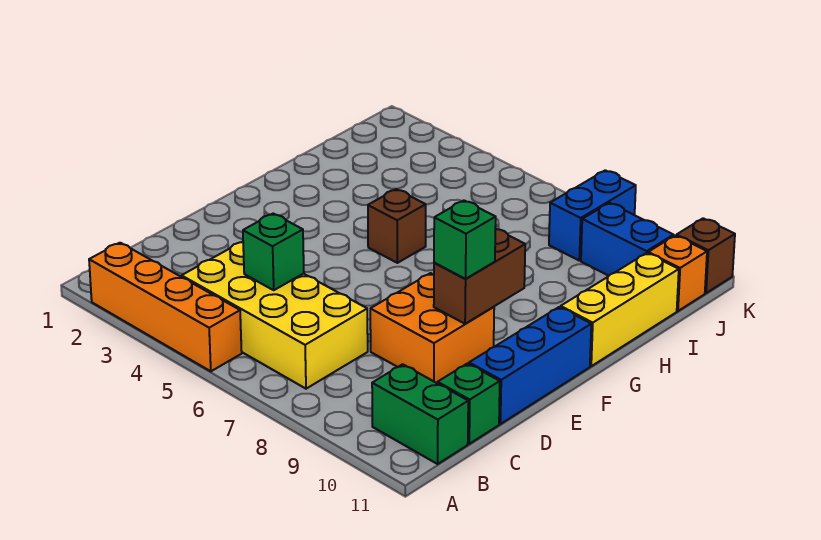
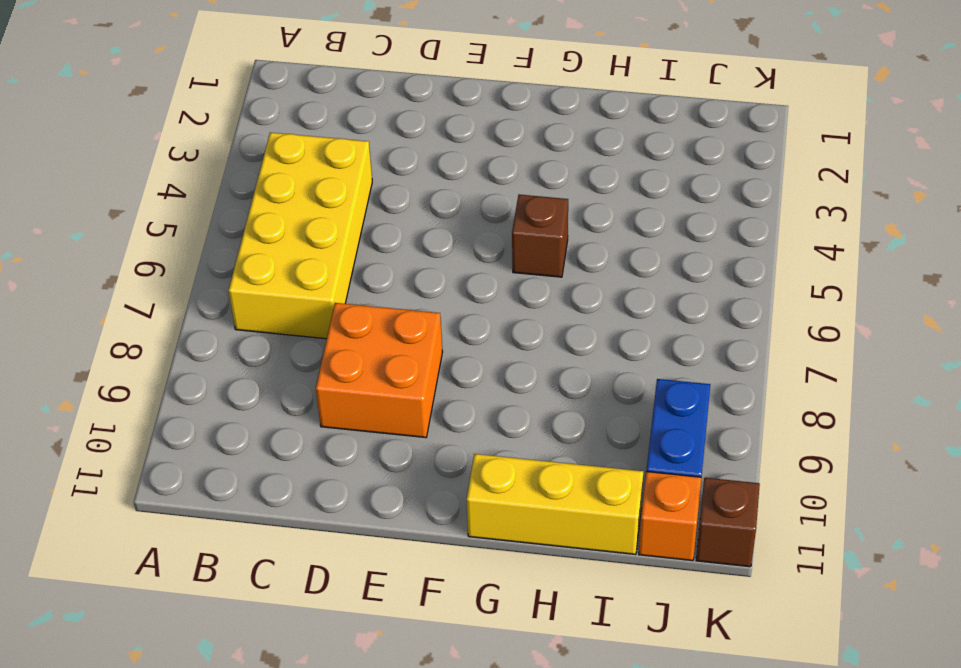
none -> orange brick A2:A5 level 1
none -> green brick B10:B11 level 1
none -> green brick C11 level 1

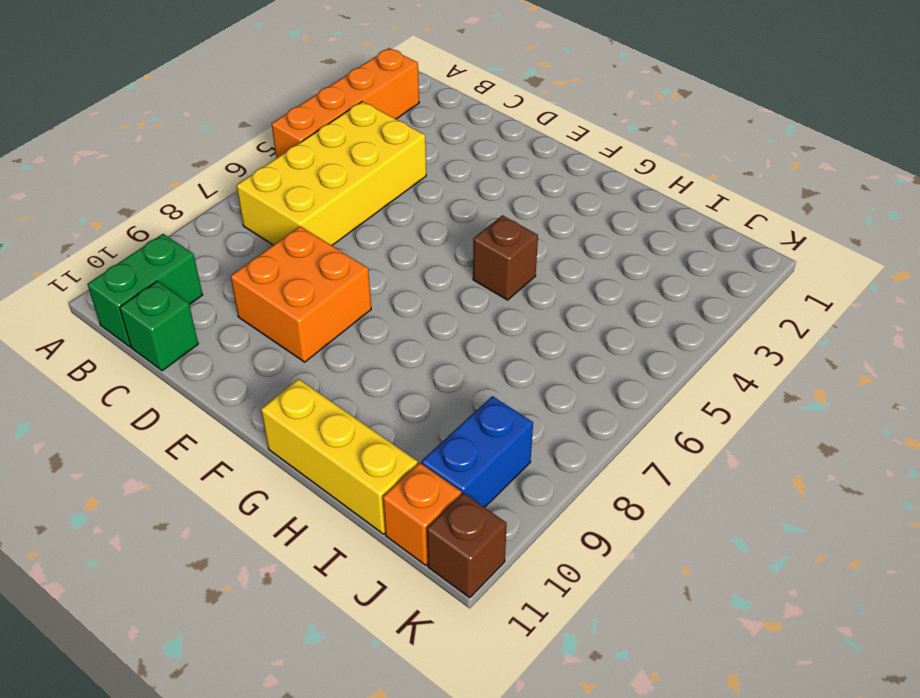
none -> blue brick D11:F11 level 1
none -> blue brick J8:K8 level 1
none -> green brick C5 level 2

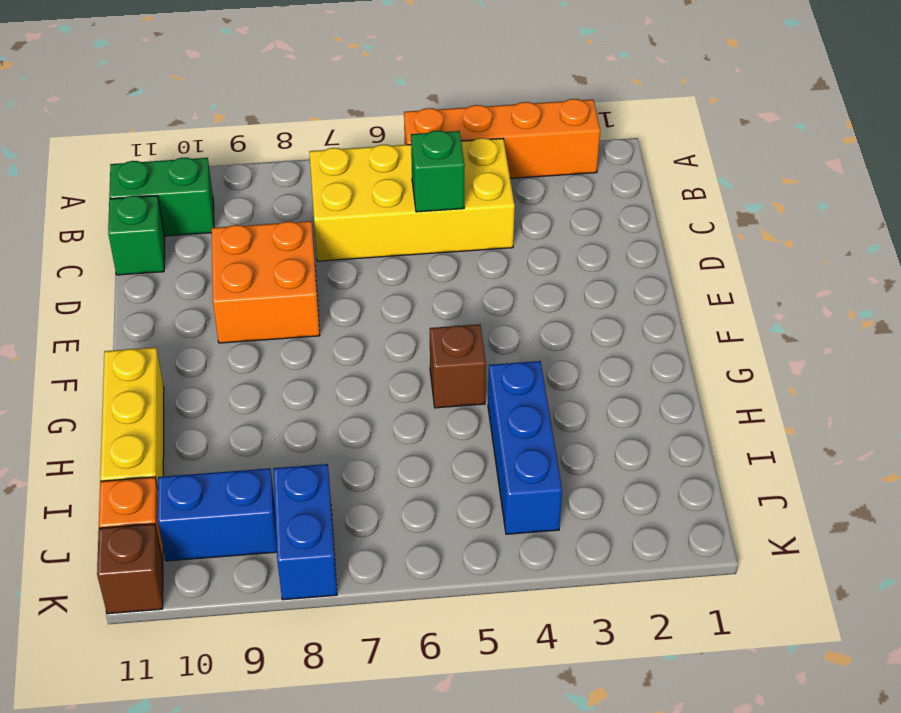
blue brick H4:J4 level 1 -> blue brick D11:F11 level 1
none -> brown brick E9:F9 level 2
none -> green brick E9 level 3

